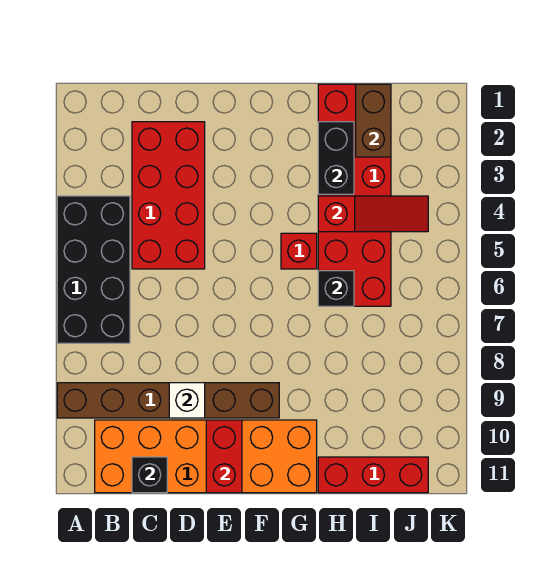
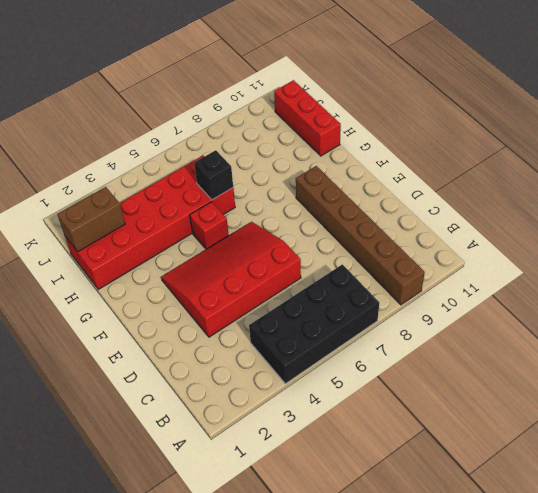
red slope D3:F6 level 1 top D -> red brick C2:D5 level 1
none -> orange brick B10:G11 level 1
none -> black brick C11 level 2
none -> white brick D9 level 2

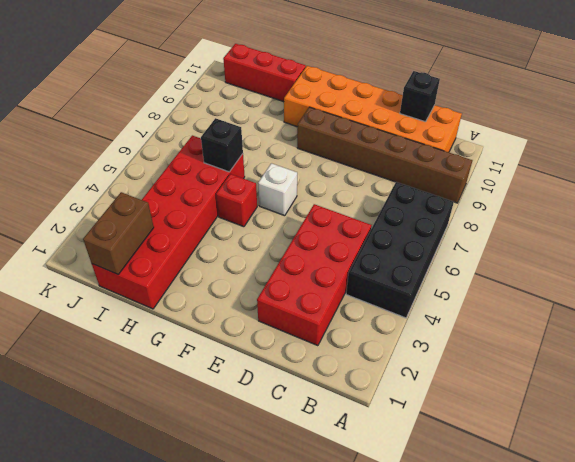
white brick F6 level 1 -> white brick D9 level 2
none -> red brick E10:E11 level 2
none -> black brick H2:H3 level 2
none -> red slope H4:J4 level 2 top H

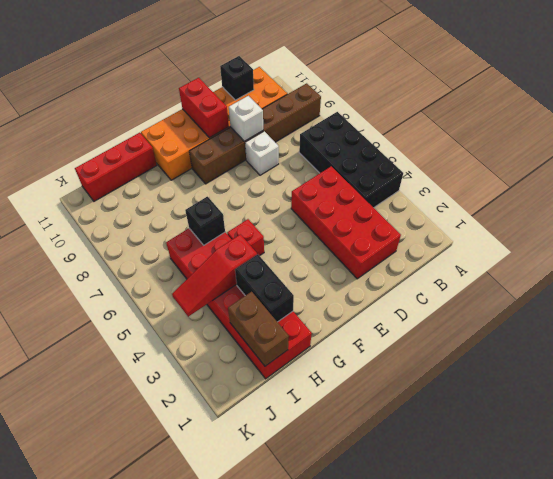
white brick D8 level 1 -> none

